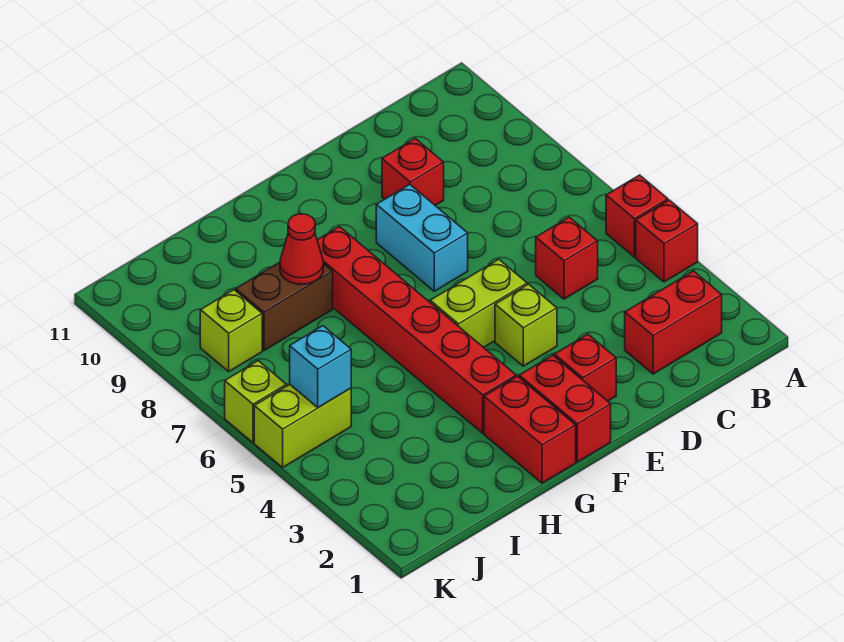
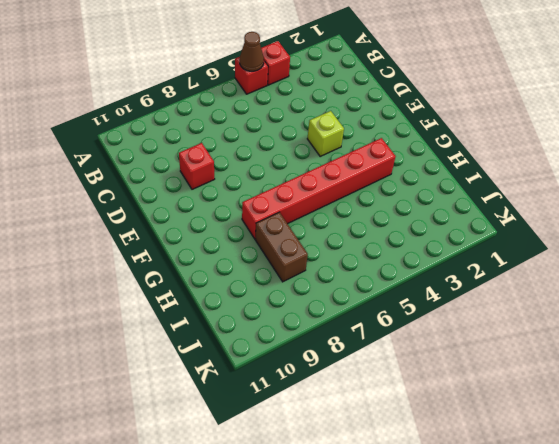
brown cone A5 level 2 -> none
none -> red brick B2:C2 level 1
none -> red brick C5 level 1
none -> red brick E2 level 1

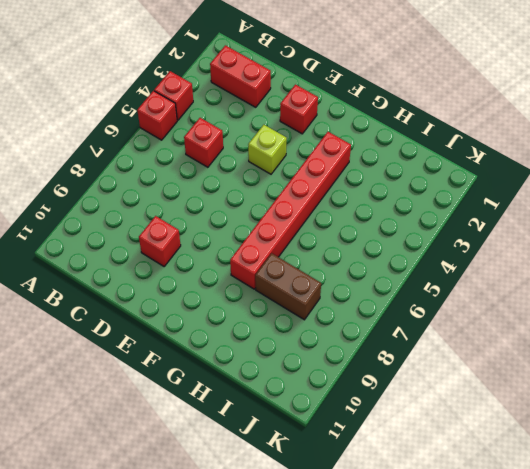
none -> lime brick E5:F5 level 1
none -> cyan brick E7:E8 level 1
none -> red brick F1:F2 level 1

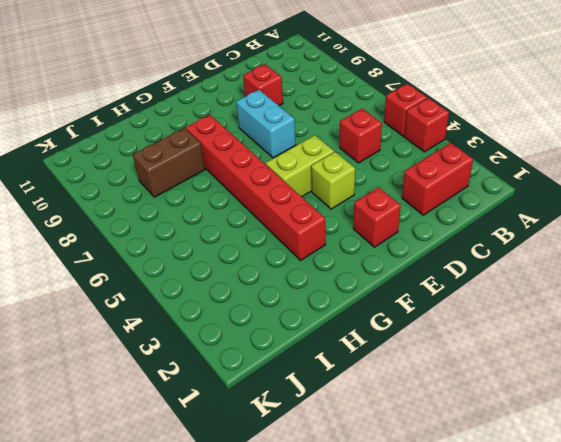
none -> red brick F1:F2 level 1
none -> red brick G1:G2 level 1
none -> lime brick J5:K5 level 1

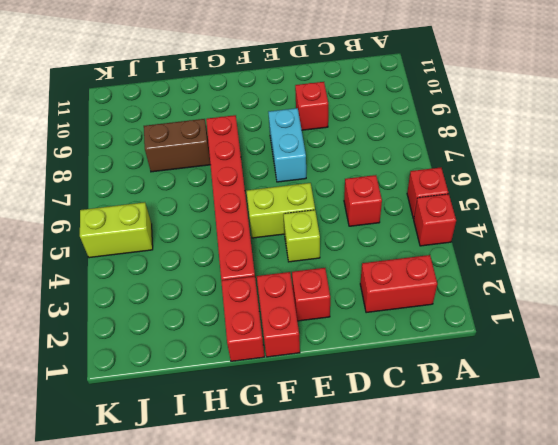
none -> lime brick J8 level 1
none -> lime brick K6 level 1
none -> red cone H8 level 2

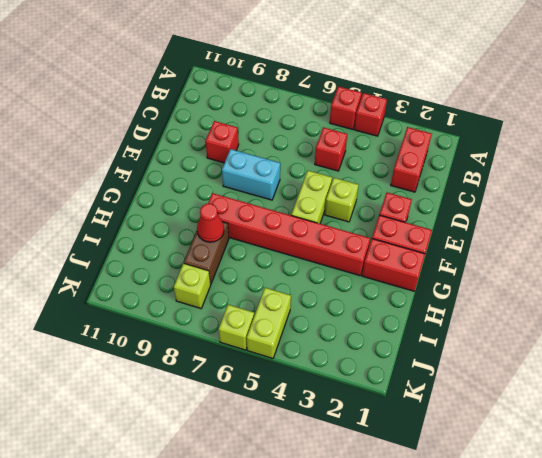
none -> cyan brick J5 level 2

